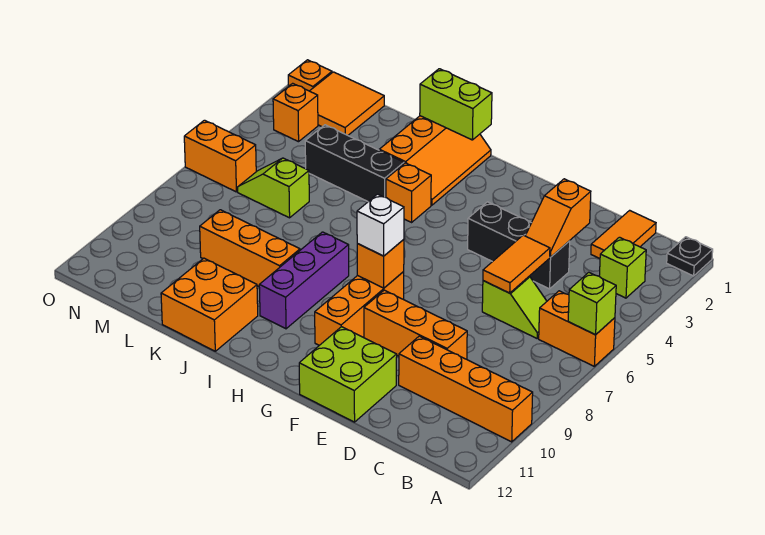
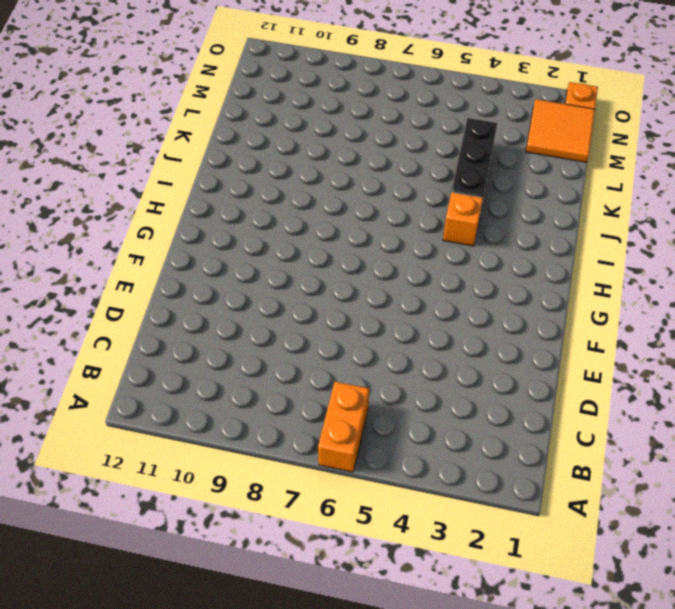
none -> black plate A1 level 1
none -> orange brick A10:D10 level 1
none -> lime brick B3 level 1

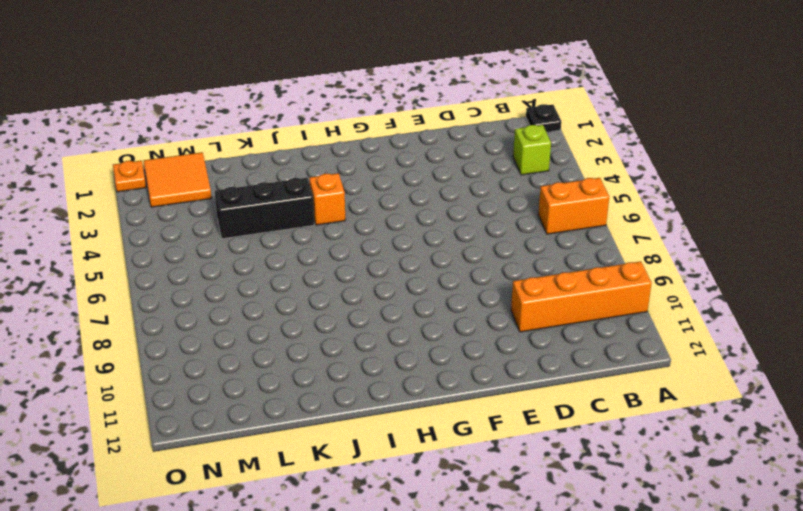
none -> orange tile C1:C2 level 1
none -> lime slope C6:D6 level 1 top D
none -> black brick D4:F4 level 1

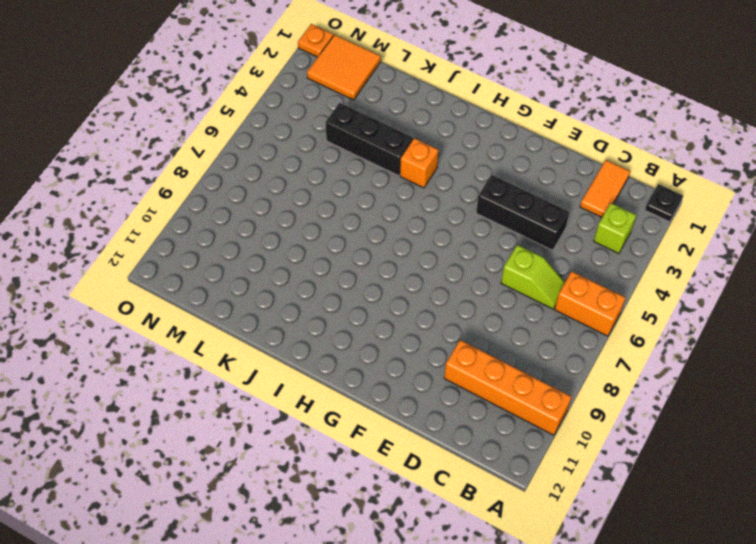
none -> orange brick D9:F9 level 1
none -> lime brick E11:F12 level 1
none -> orange brick G8:G10 level 1

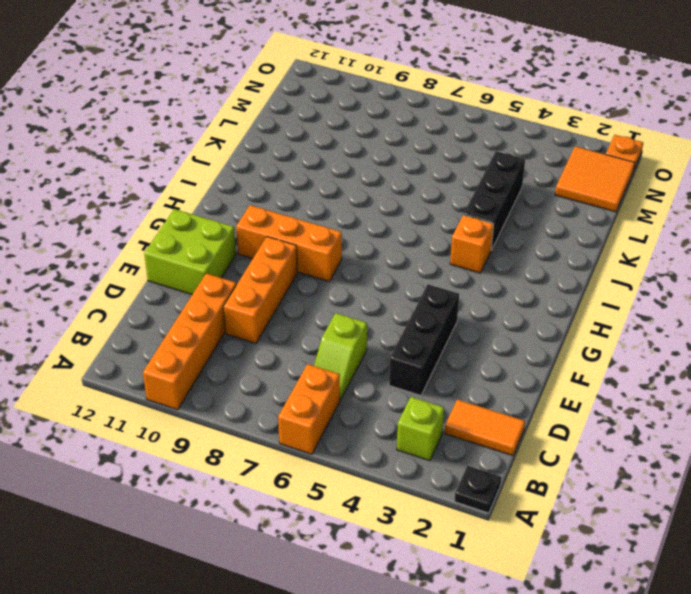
none -> orange slope I1:J3 level 1 top J
none -> purple brick I8:I10 level 1
none -> orange brick J9:L9 level 1

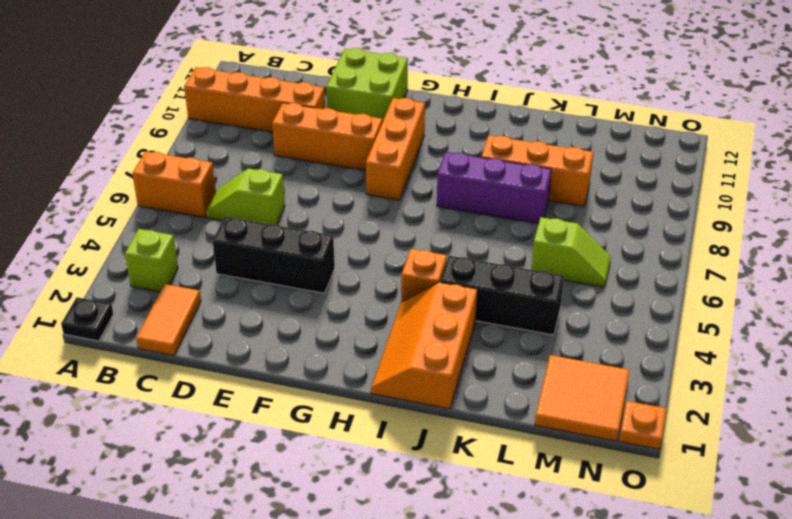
purple brick I8:K8 level 1 -> purple brick I8:I10 level 1
none -> orange brick J11:K12 level 1
none -> orange brick N3 level 1
none -> orange brick N6:O6 level 1

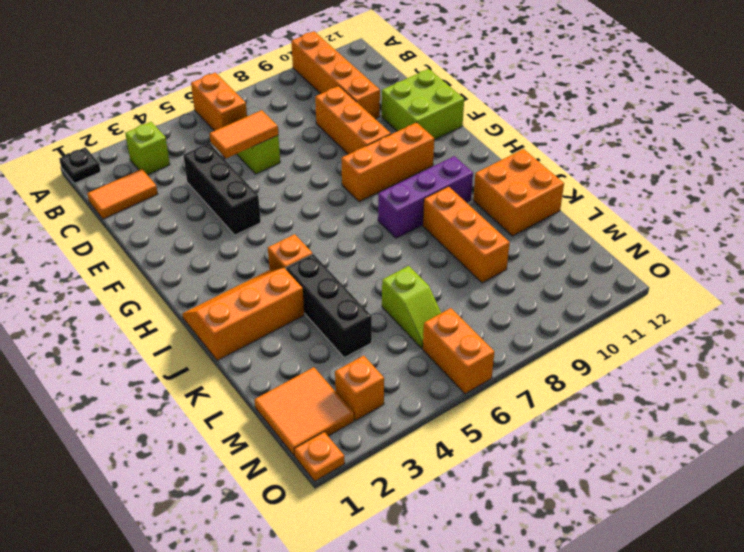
none -> lime brick A6 level 2
none -> orange slope D3:D4 level 2 top 3
none -> orange brick G8 level 2

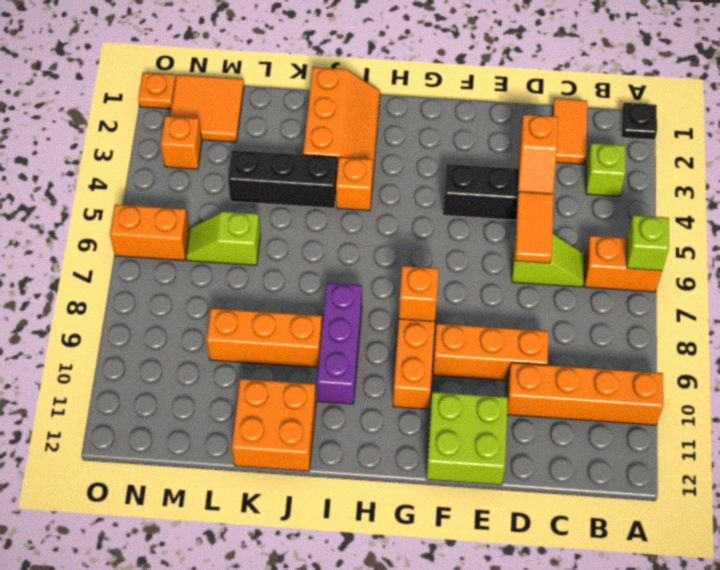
none -> lime brick I1:J1 level 2
none -> white brick G8 level 3

